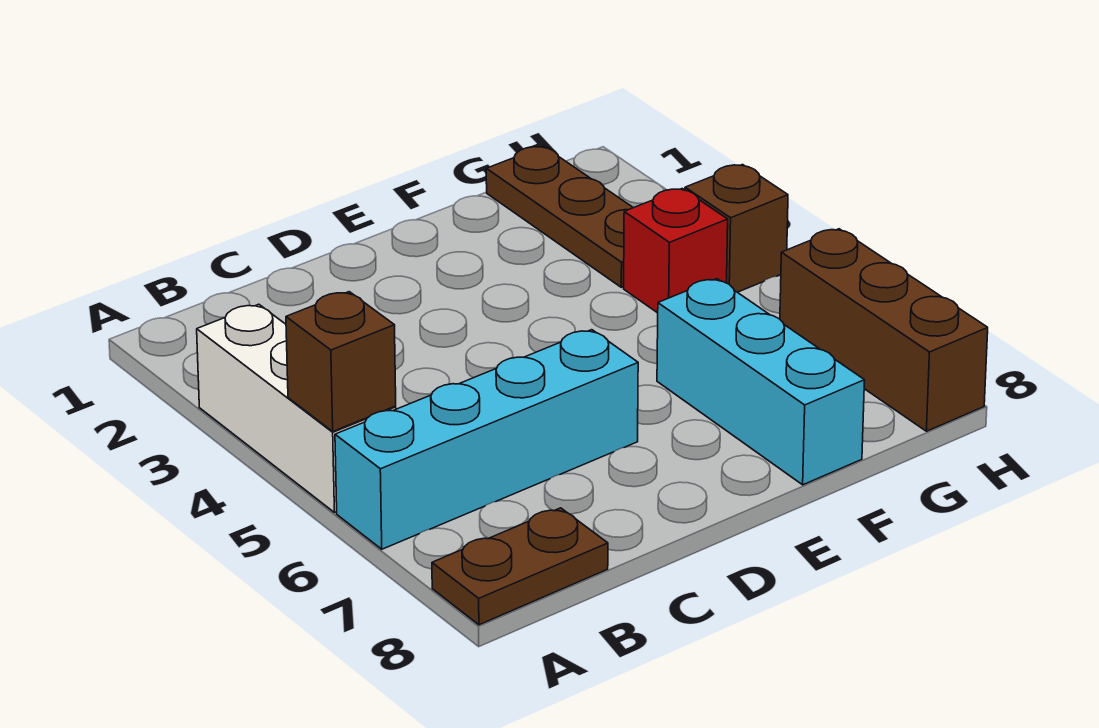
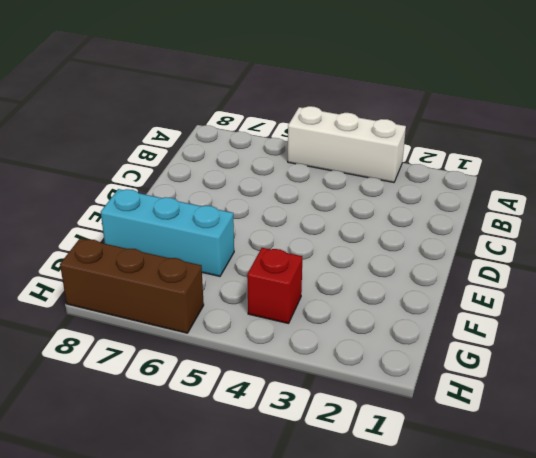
none -> cyan brick A6:D6 level 1
none -> brown plate A8:B8 level 1

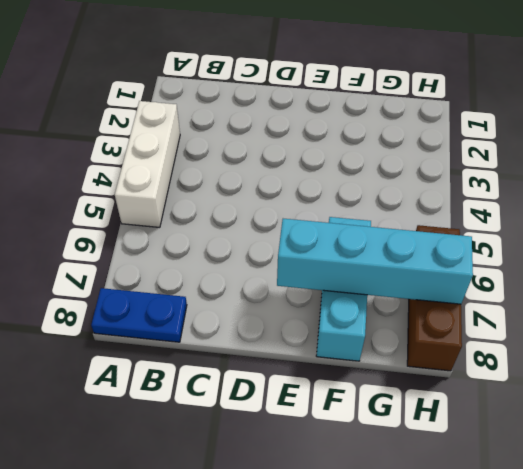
blue plate A8:B8 level 1 -> brown plate A8:B8 level 1
cyan brick E7:H7 level 2 -> cyan brick A6:D6 level 1
none -> brown plate G1:G3 level 1
none -> red brick G4 level 1

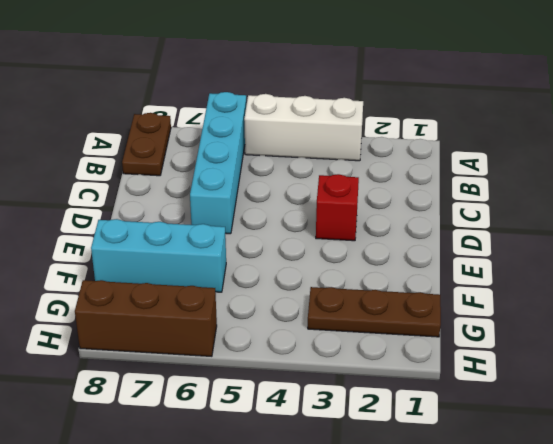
red brick D3 level 1 -> red brick G4 level 1
none -> brown brick H4 level 1
none -> brown brick A5 level 2

